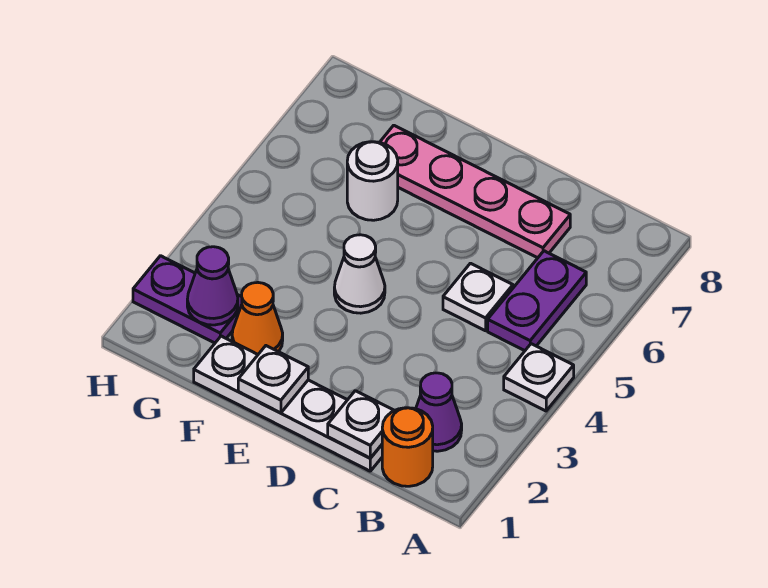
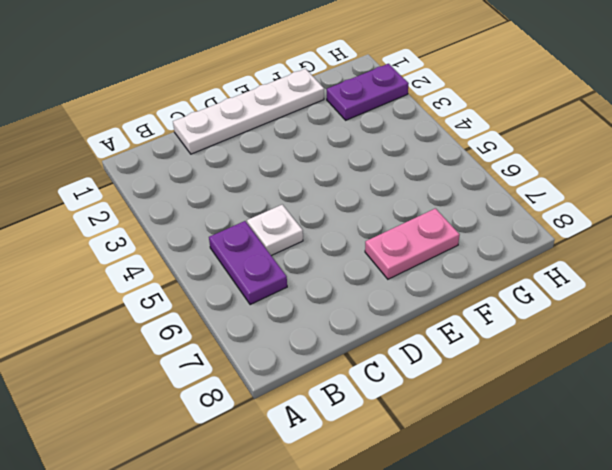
pink plate E7:F7 level 1 -> pink plate C7:F7 level 1
none -> white plate A4 level 1
none -> orange round brick B1 level 1
none -> purple cone B2 level 1

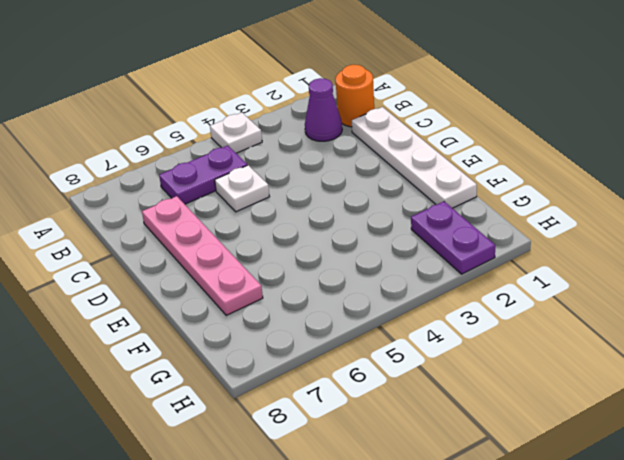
none -> white cone E4 level 1
none -> orange cone F2 level 1
none -> white round brick F6 level 1

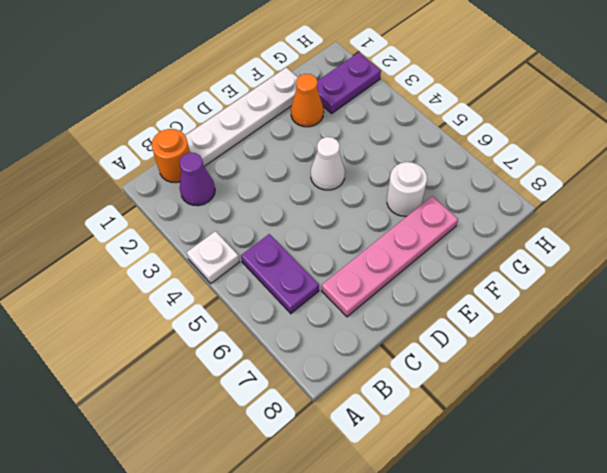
none -> white plate C5 level 1
none -> white plate C1 level 2
none -> white plate E1 level 2

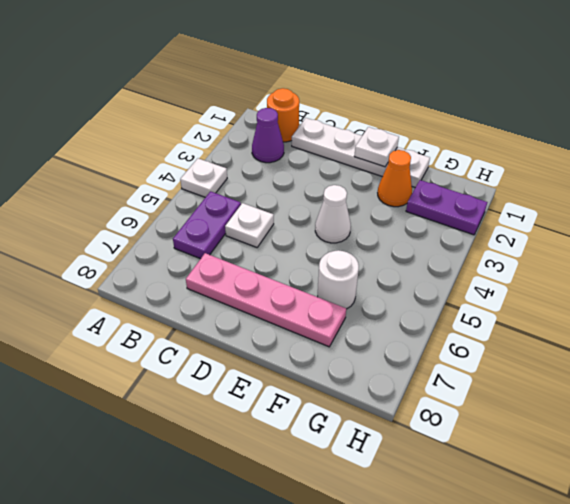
none -> white plate C1 level 2
none -> purple cone G2 level 2

